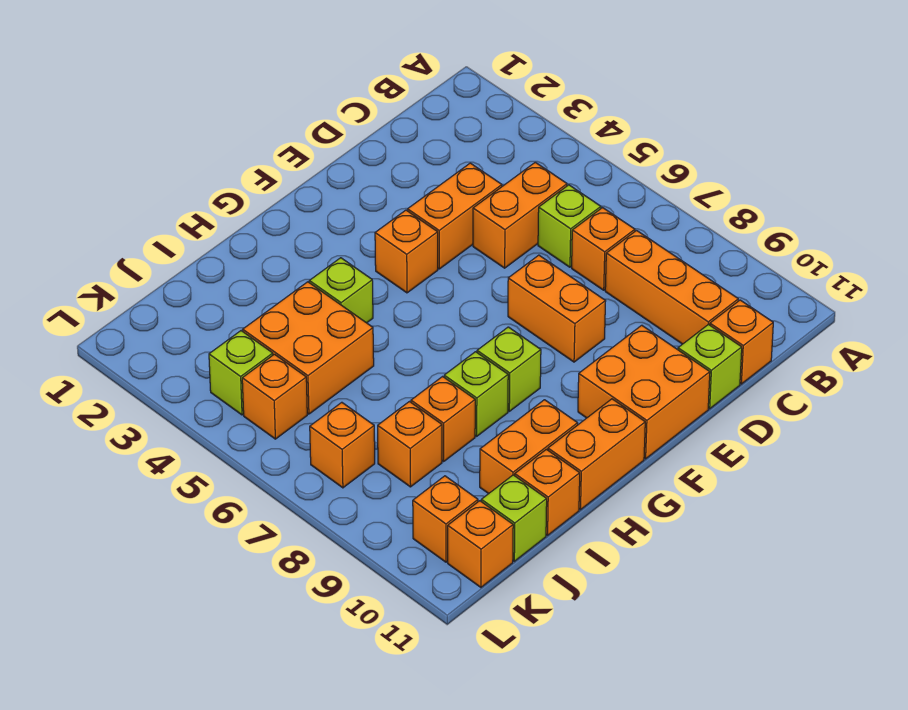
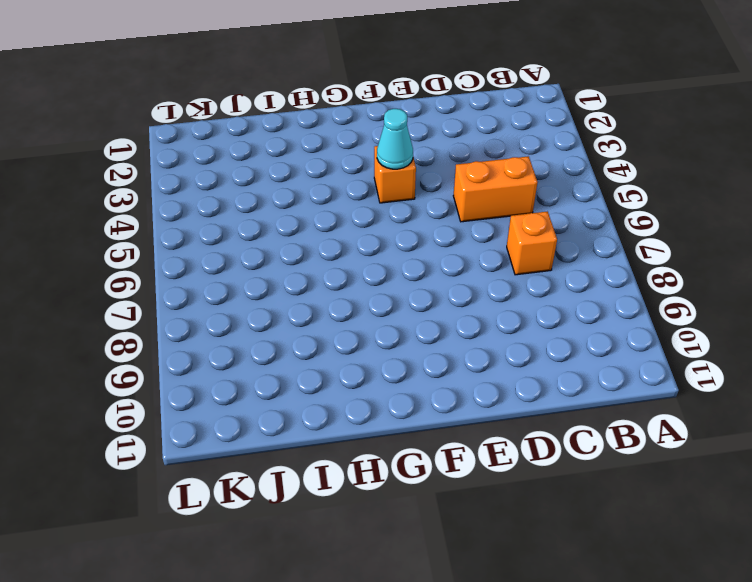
cyan cone F4 level 2 -> none
none -> lime brick C6 level 1
none -> orange brick C8:C10 level 1
none -> orange brick C11 level 1

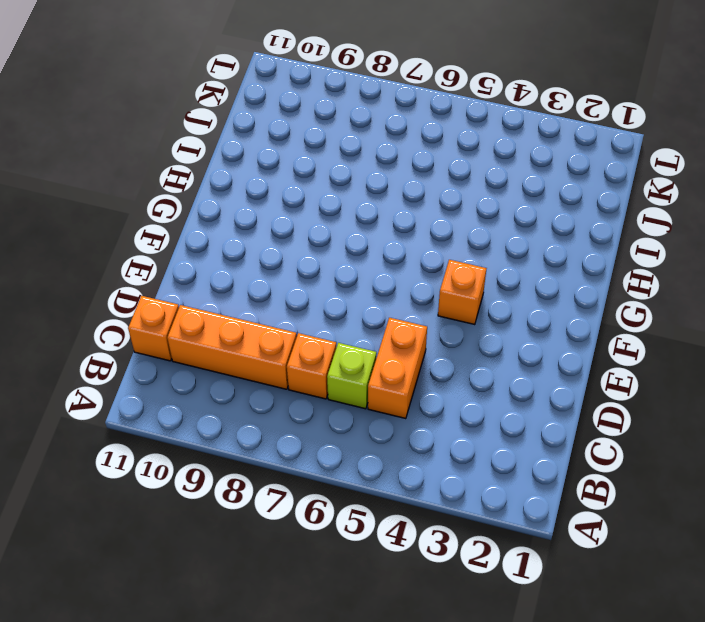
none -> orange brick D4:E4 level 1
none -> lime brick D11 level 1
none -> orange brick E7:E8 level 1

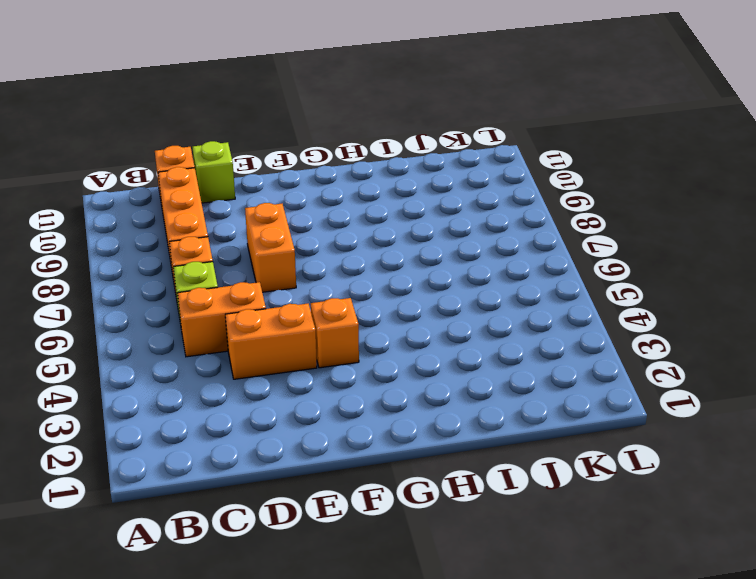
none -> orange brick E10:F11 level 1
none -> lime brick G8 level 1
none -> orange brick G11:H11 level 1

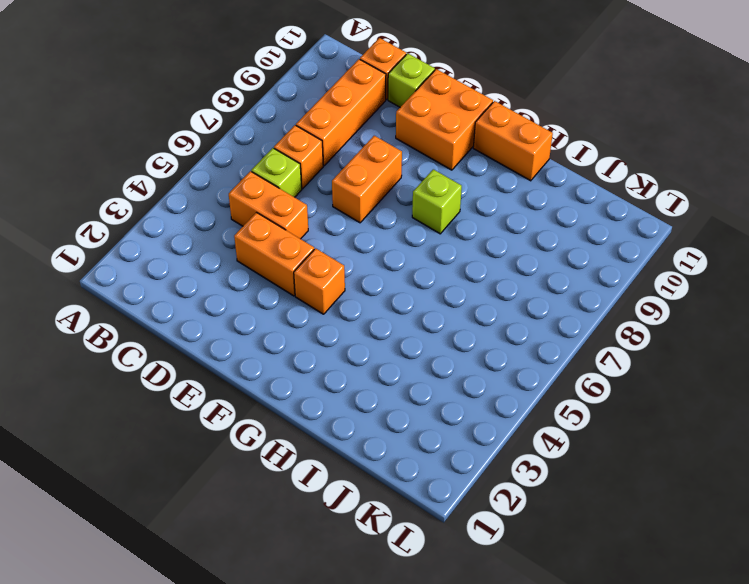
none -> lime brick H4 level 1
none -> lime brick H8 level 1
none -> orange brick H10:I10 level 1

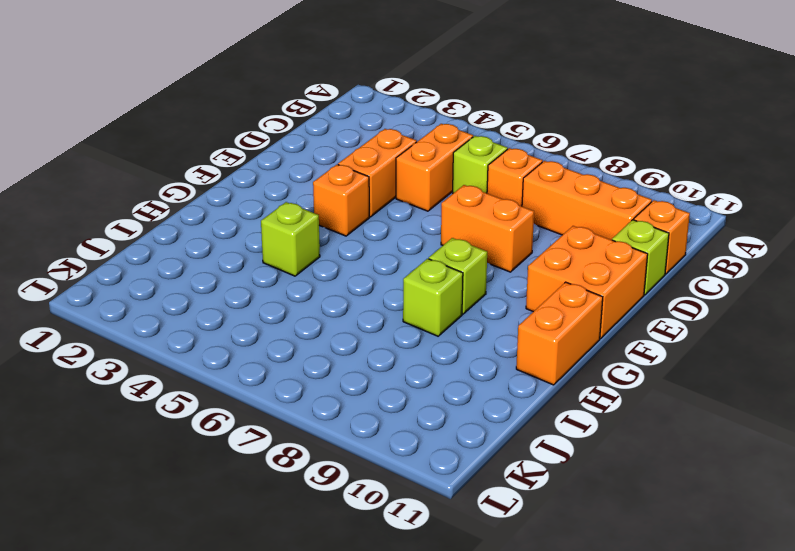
none -> orange brick H10:I10 level 1
none -> orange brick I4:J5 level 1
none -> orange brick I8 level 1

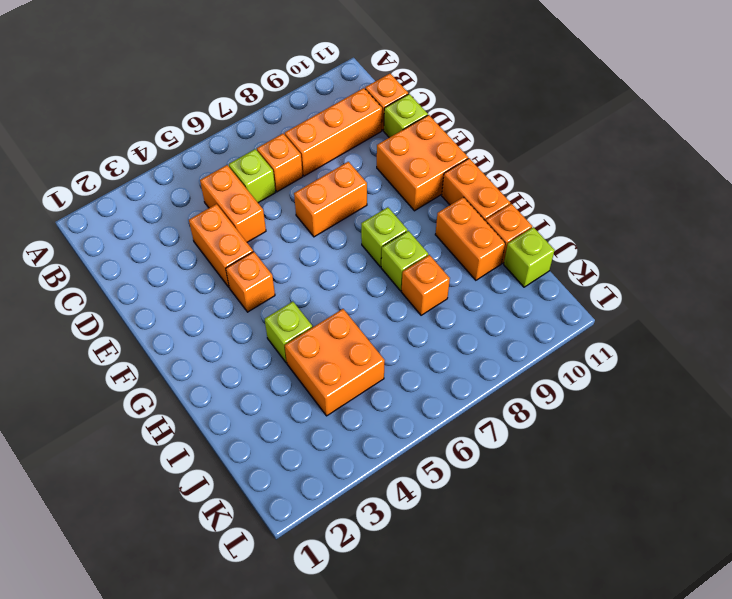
none -> orange brick J8 level 1
none -> lime brick K4 level 1
none -> orange brick K5 level 1

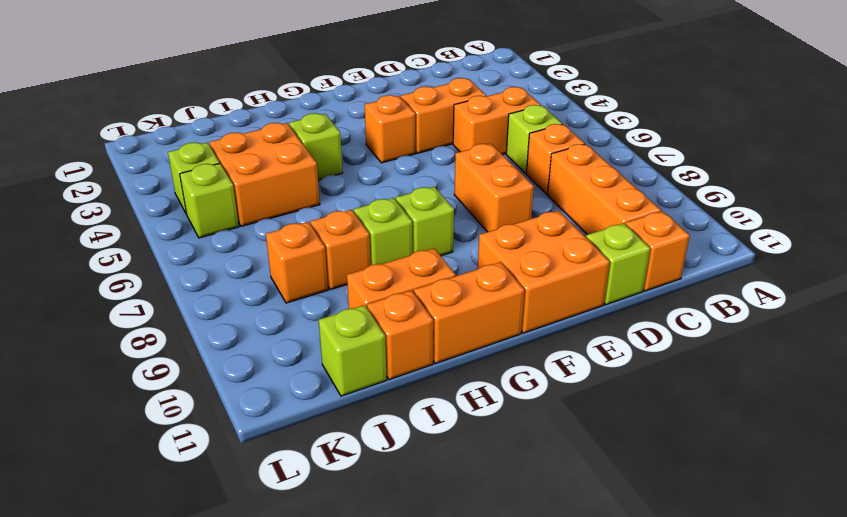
lime brick K5 level 1 -> orange brick K5 level 1
none -> orange brick K7 level 1
none -> orange brick K10 level 1
none -> orange brick K11 level 1

